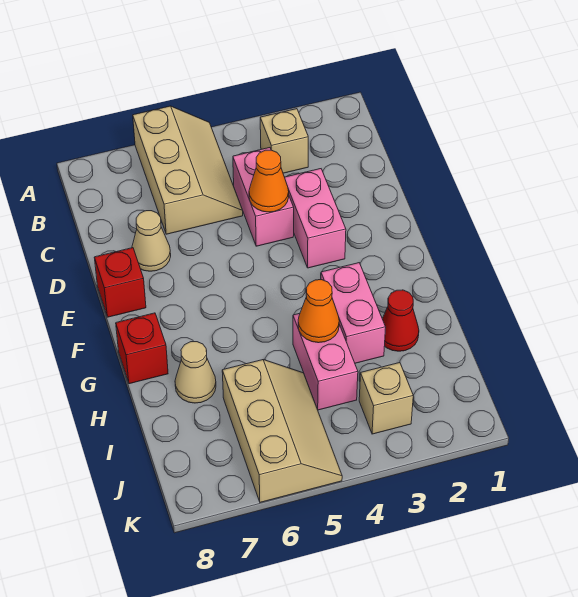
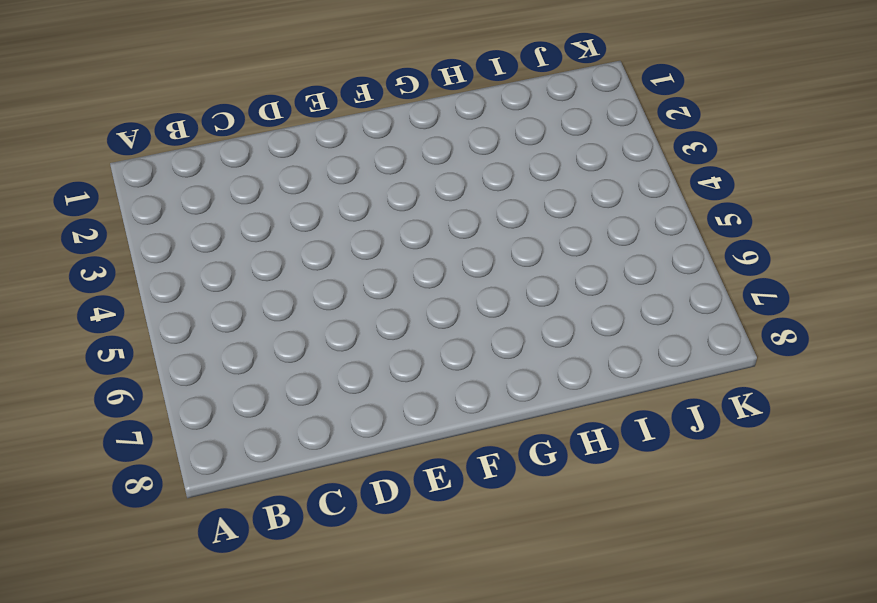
none -> tan slope A5:C6 level 1 top 6
none -> tan brick B3 level 1
none -> pink brick C4:D4 level 1

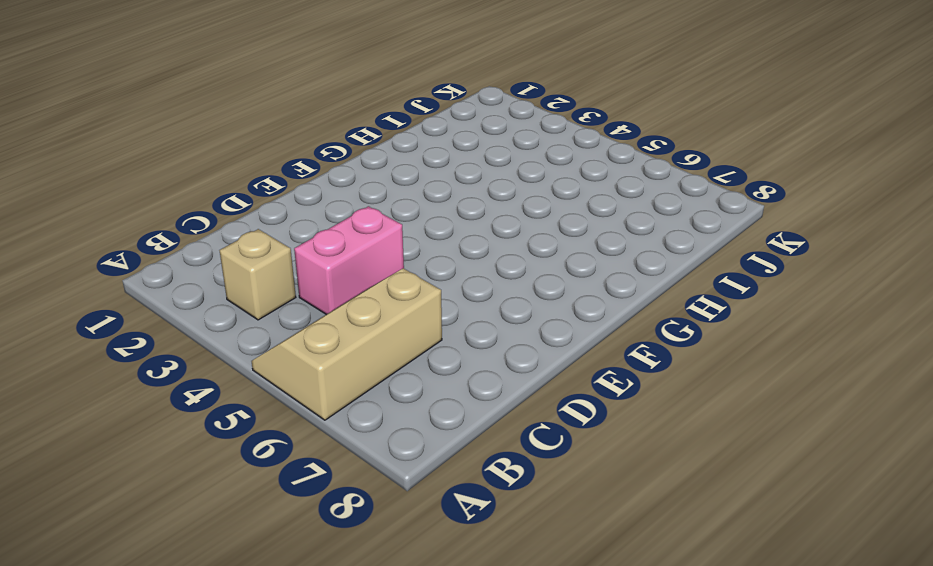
none -> pink brick D3:E3 level 1
none -> tan cone D7 level 1
none -> red brick E8 level 1

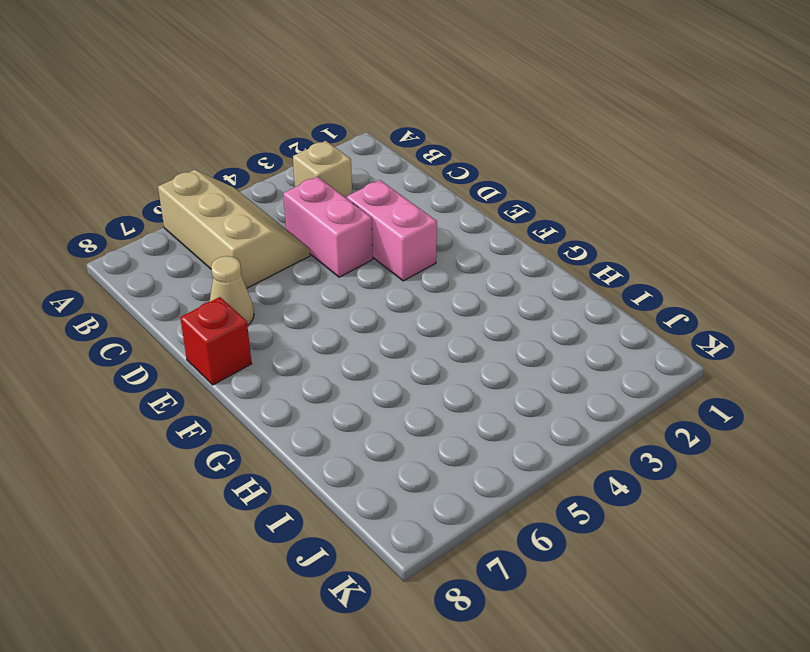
none -> pink brick G3:H3 level 1
none -> red brick G8 level 1
none -> red cone H2 level 1

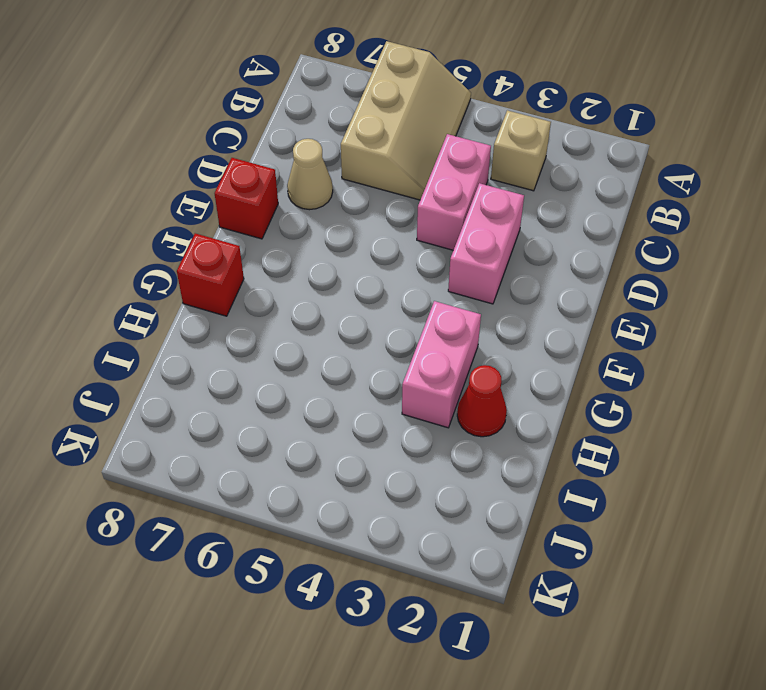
none -> pink brick H4:I4 level 1
none -> tan cone H7 level 1
none -> tan slope I5:K6 level 1 top 6

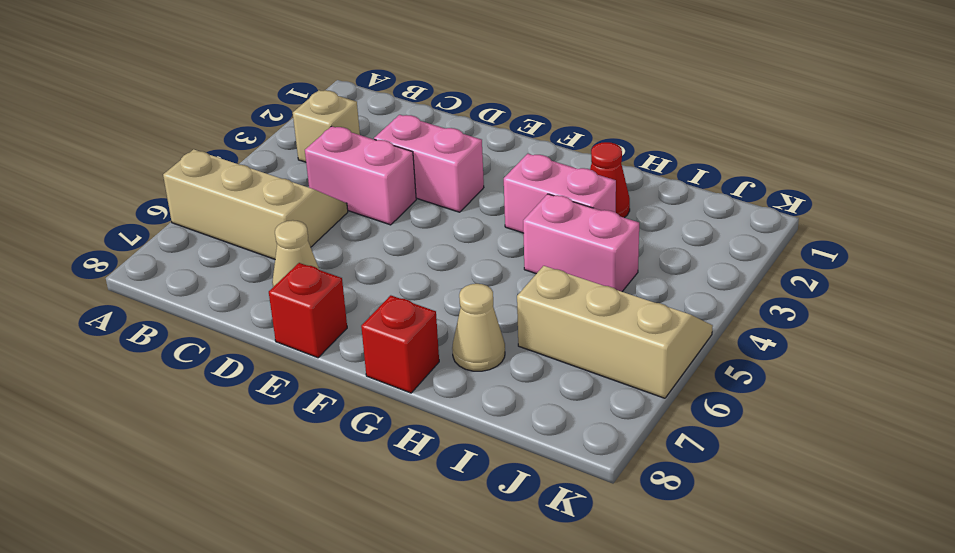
none -> tan brick J3 level 1
none -> orange cone D4 level 2
none -> orange cone H4 level 2

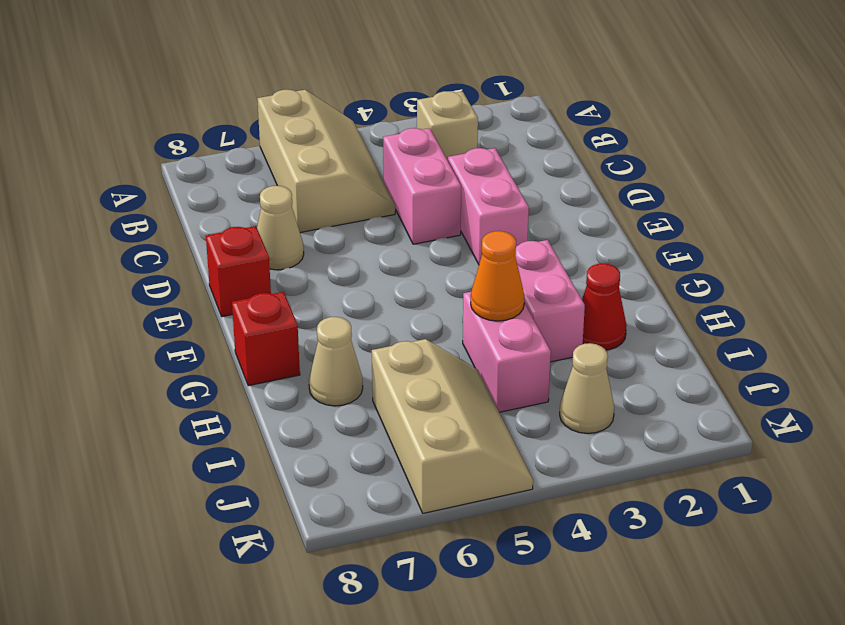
tan cone J3 level 1 -> tan brick J3 level 1
none -> orange cone D4 level 2

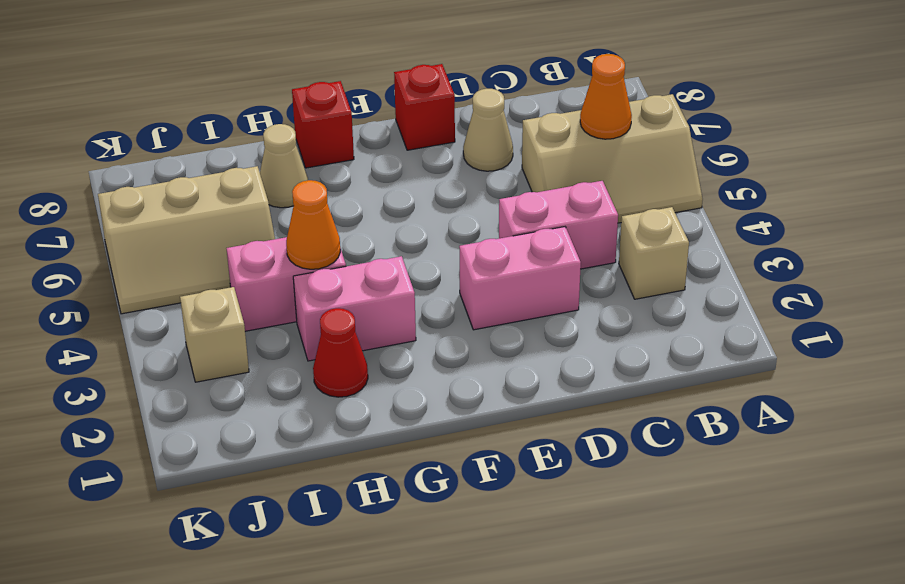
orange cone B6 level 2 -> orange cone D4 level 2

